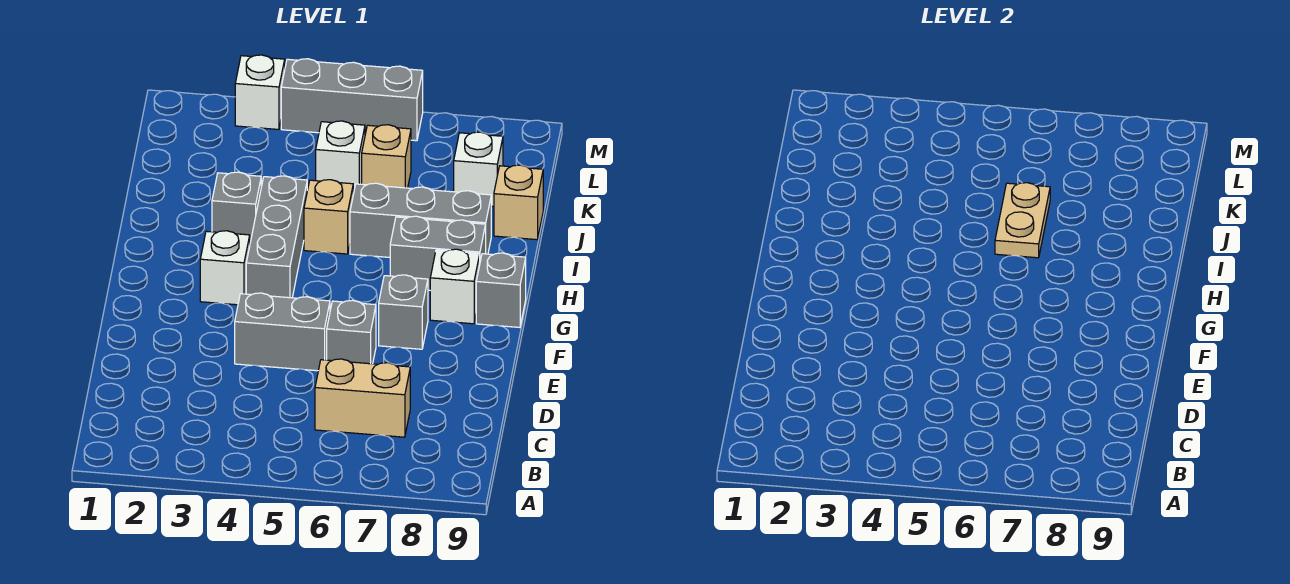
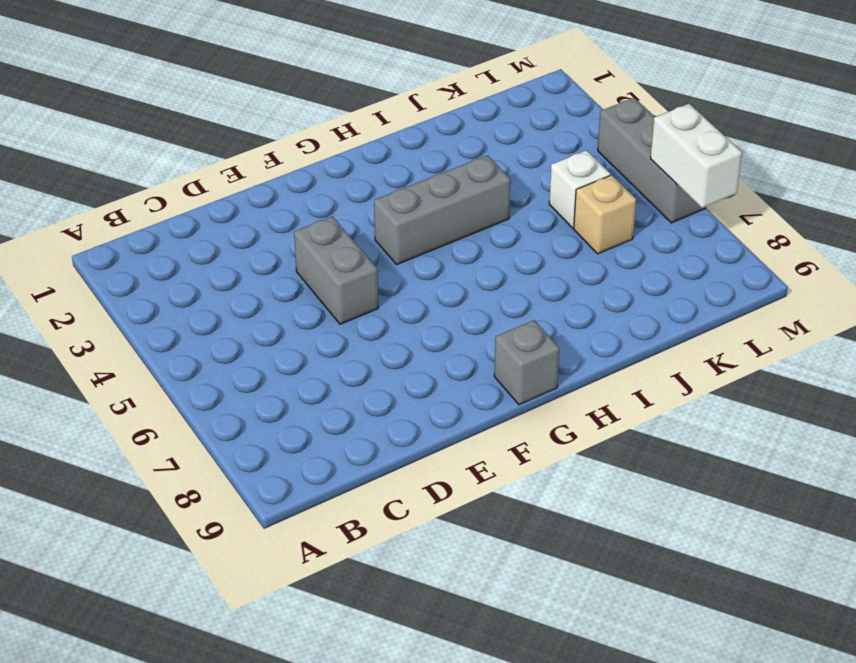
white brick M6:M7 level 2 -> none
none -> tan brick C6:C7 level 1
none -> grey brick E6 level 1
none -> grey brick F7 level 1

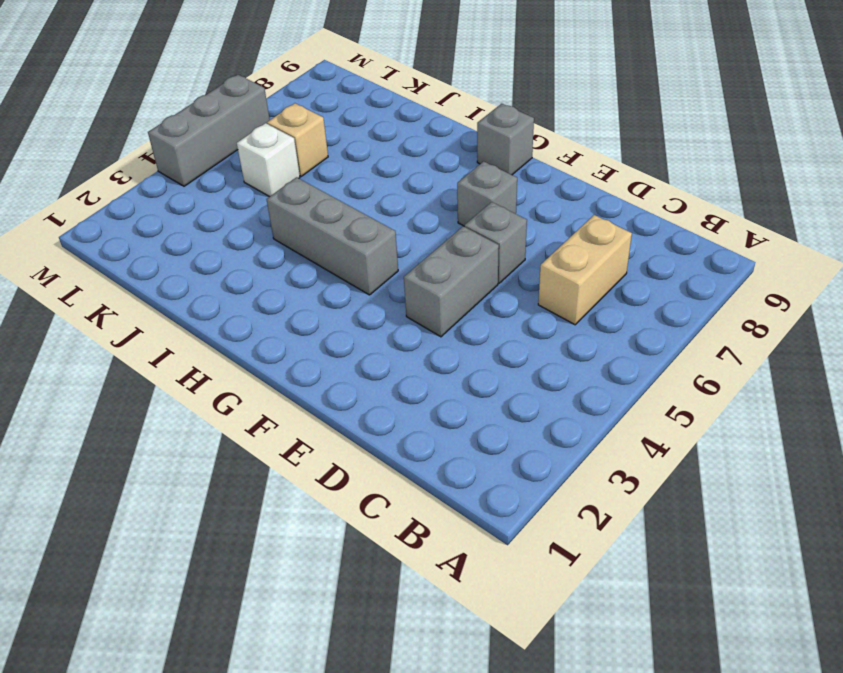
none -> white brick G3 level 1
none -> white brick G8 level 1
none -> grey brick H7:H8 level 1

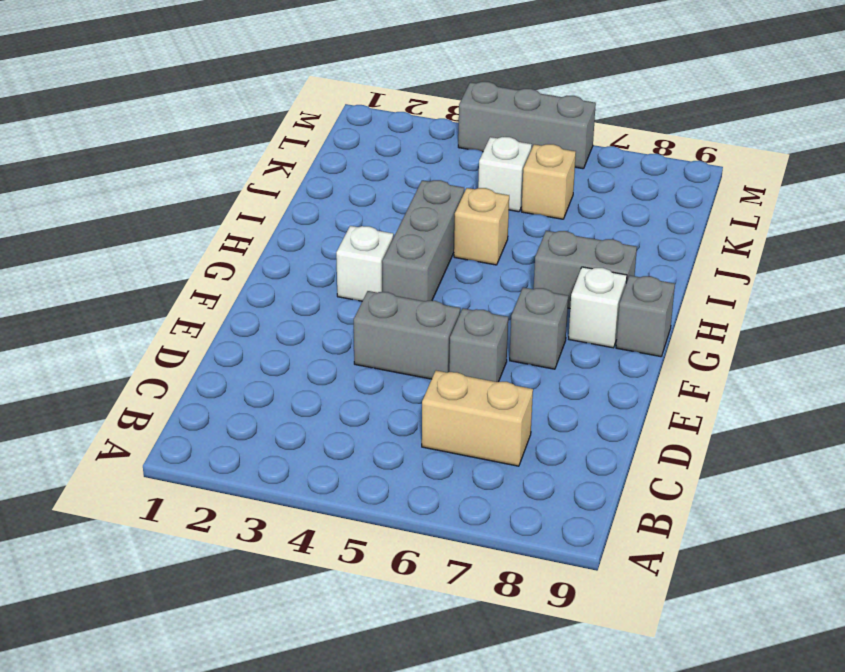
none -> grey brick I3 level 1
none -> grey brick I6:I8 level 1
none -> tan brick J9 level 1

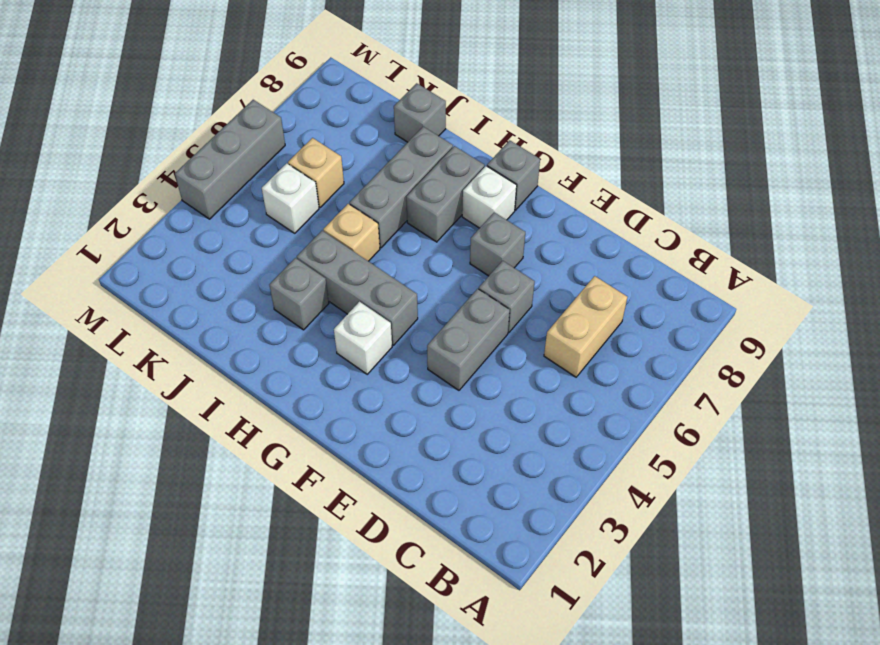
grey brick J9 level 1 -> tan brick J9 level 1
none -> white brick K8 level 1
none -> white brick M3 level 1
none -> tan plate I6:J6 level 2

